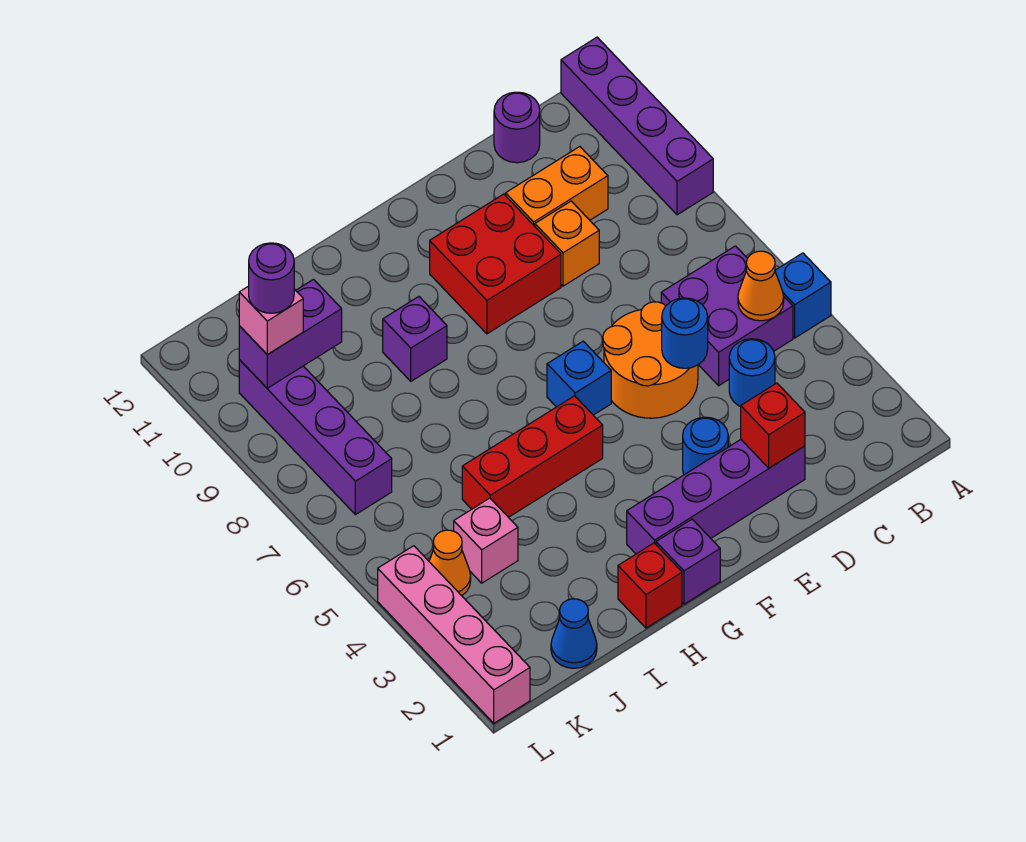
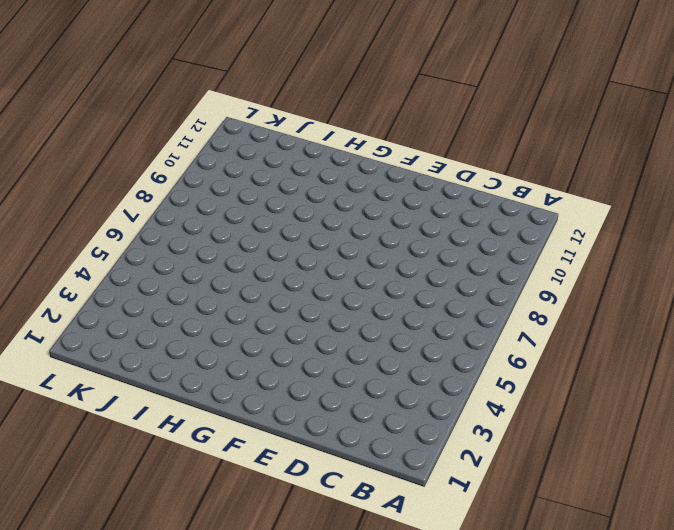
none -> blue brick A5 level 1
none -> purple brick A9:A12 level 1
none -> purple brick B5:C6 level 1

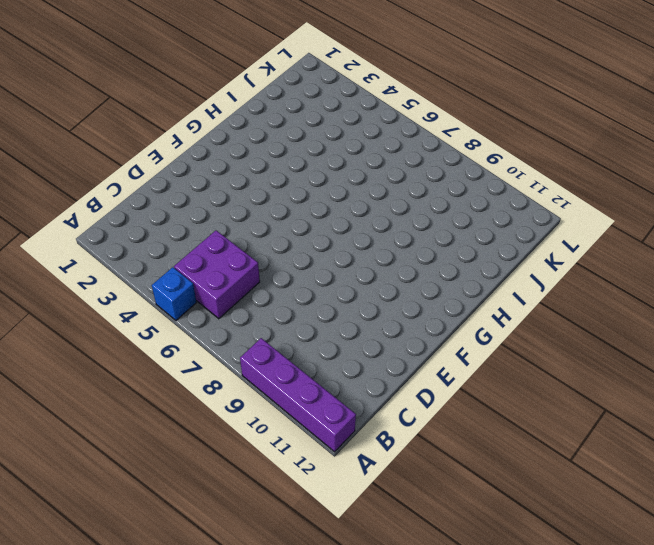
none -> blue round brick C4 level 1
none -> orange brick C10:D10 level 1
none -> purple round brick C12 level 1

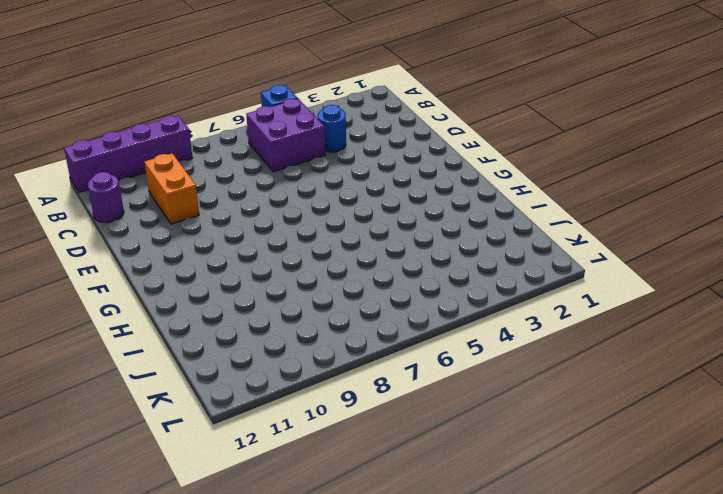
none -> purple brick D2:G2 level 1
none -> orange round brick D5:E6 level 1
none -> orange brick D9 level 1

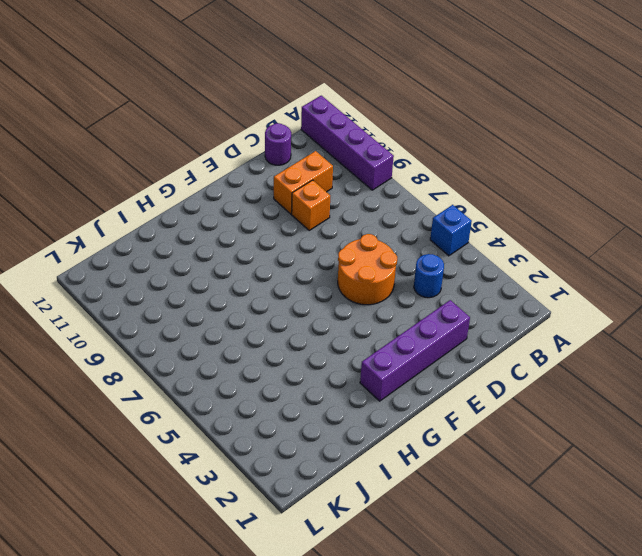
none -> purple brick B5:C6 level 1
none -> blue round brick E3 level 1
none -> red brick E9:F10 level 1

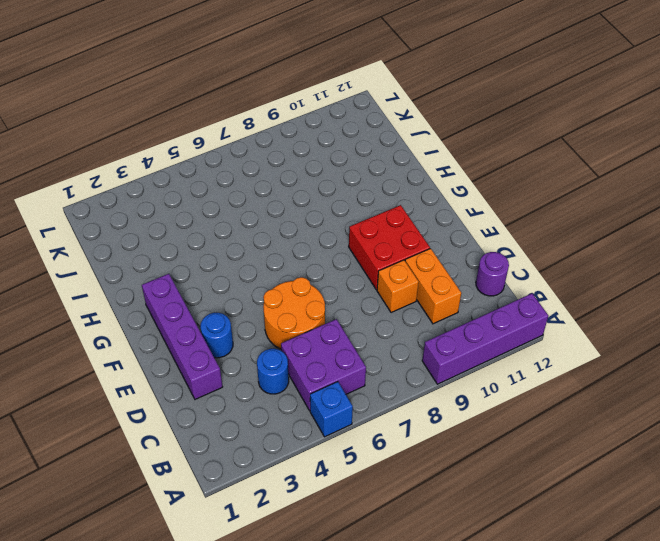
none -> blue brick F6 level 1
none -> purple brick G1 level 1
none -> red brick G5:I5 level 1

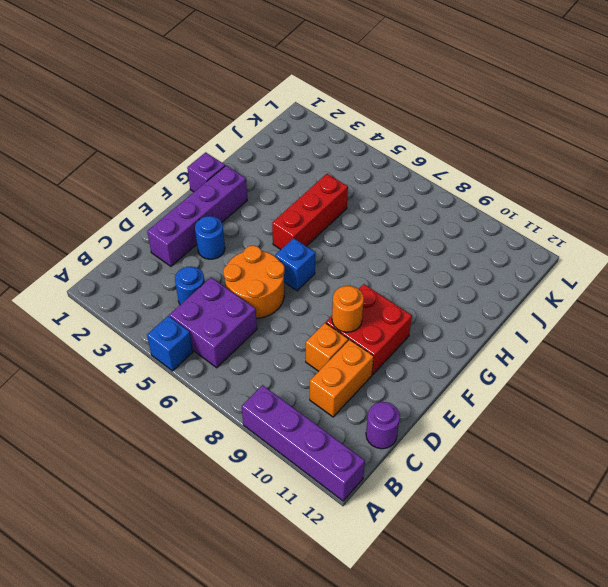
orange round brick E9 level 2 -> none
none -> red brick H1 level 1
none -> purple brick H9 level 1
none -> blue cone J1 level 1

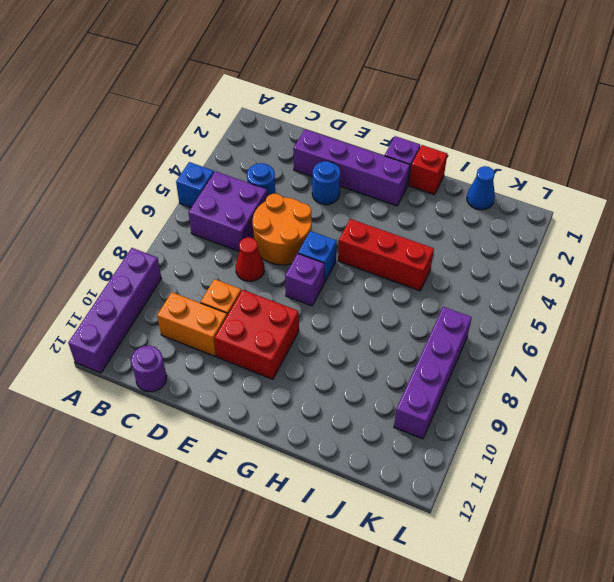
red cone D7 level 1 -> none
purple brick F7 level 1 -> purple brick H9 level 1
none -> pink brick J4 level 1
none -> orange cone K4 level 1
none -> pink brick L1:L4 level 1

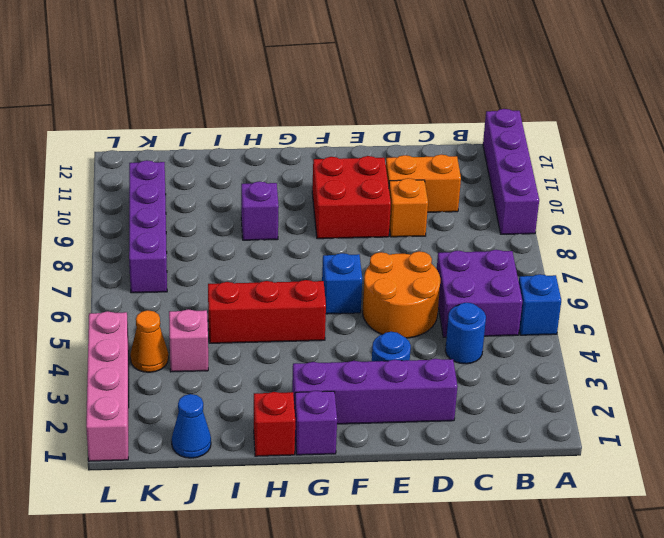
none -> purple round brick C12 level 1
none -> orange cone B5 level 2
none -> red brick D2 level 2

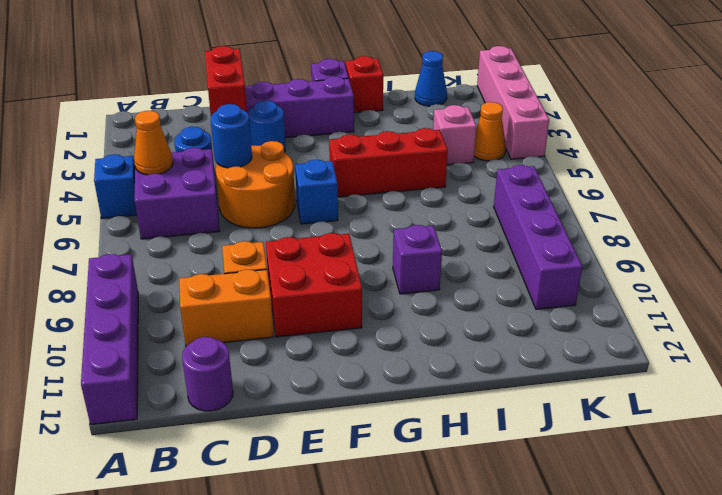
red brick D2:D3 level 2 -> red brick D2 level 2
none -> purple brick J10:K10 level 2
none -> pink brick K10 level 3
none -> purple round brick K10 level 4

